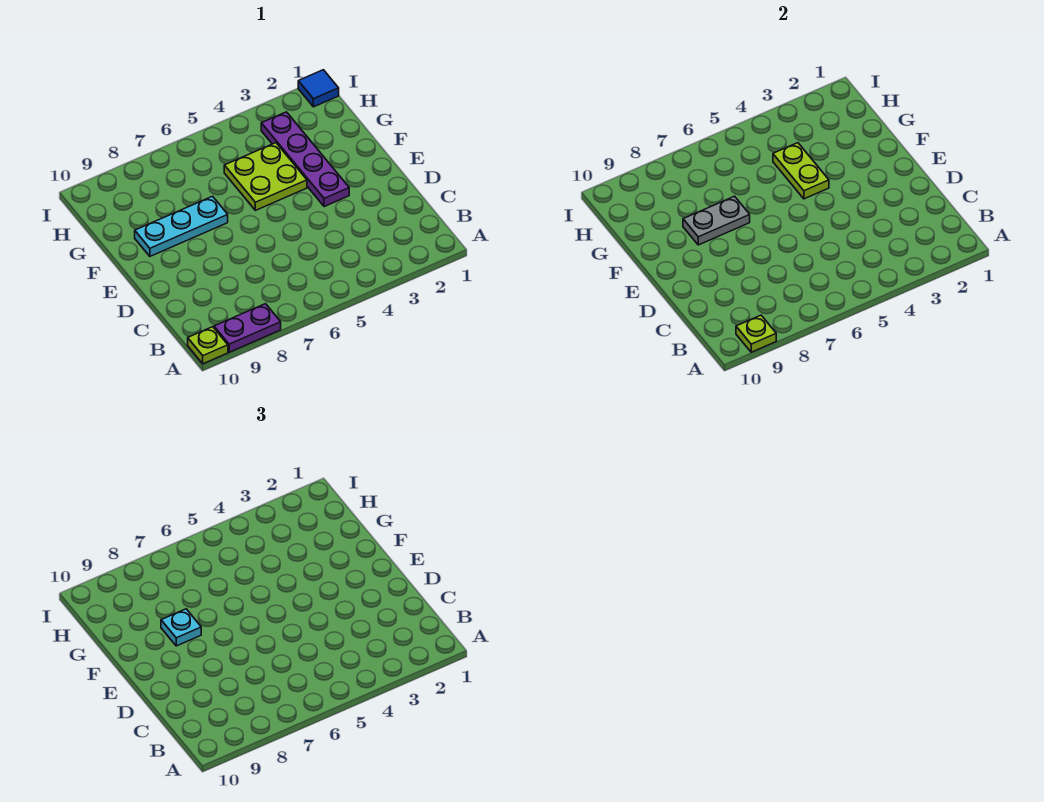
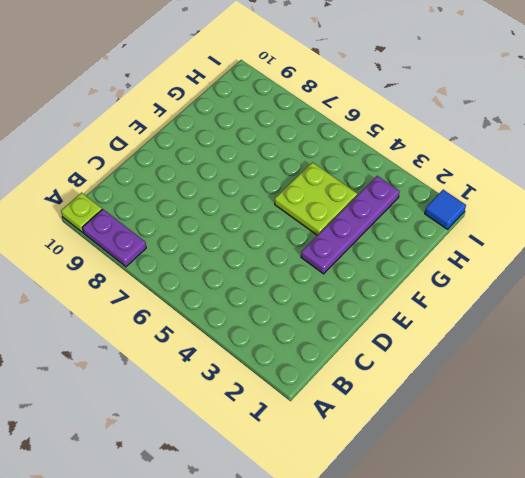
none -> cyan plate F7:F9 level 1
none -> lime plate A9 level 2

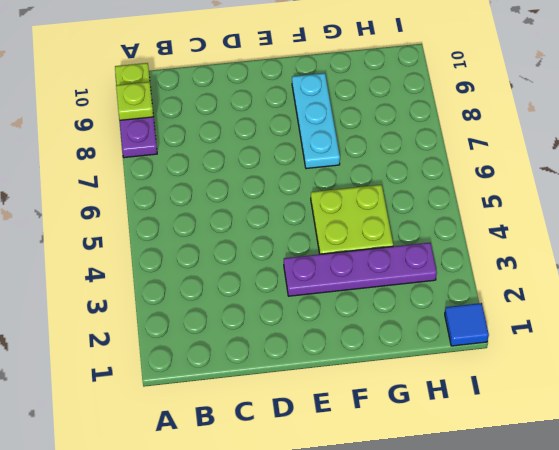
none -> lime plate F4:G4 level 2
none -> grey plate F7:F8 level 2

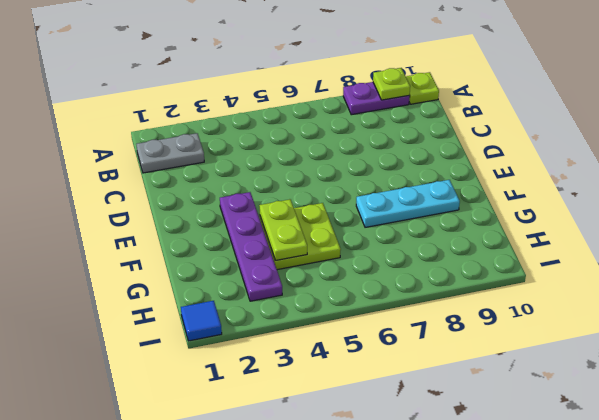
grey plate B1:B2 level 1 -> grey plate F7:F8 level 2
none -> cyan plate F8 level 3

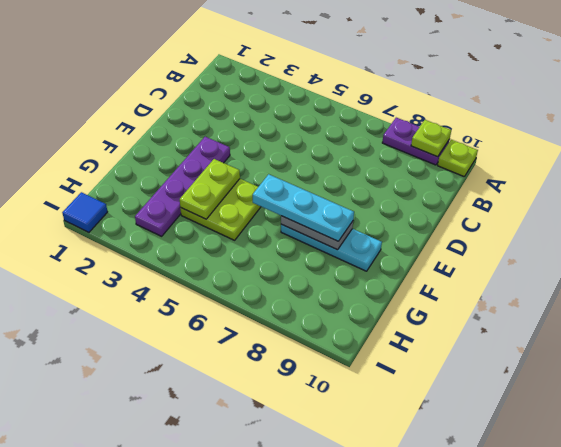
cyan plate F6:F8 level 3 -> cyan plate F8 level 3

